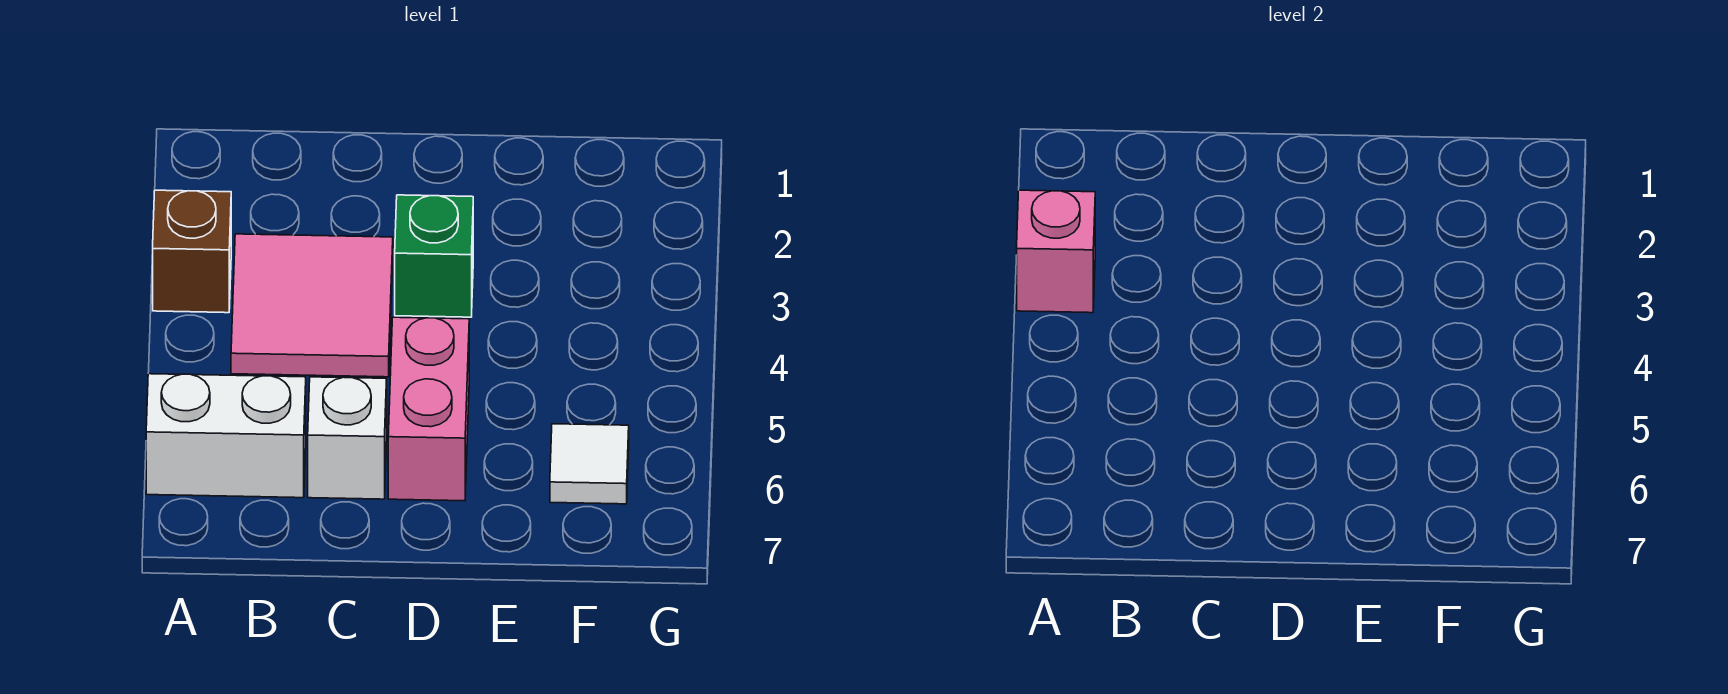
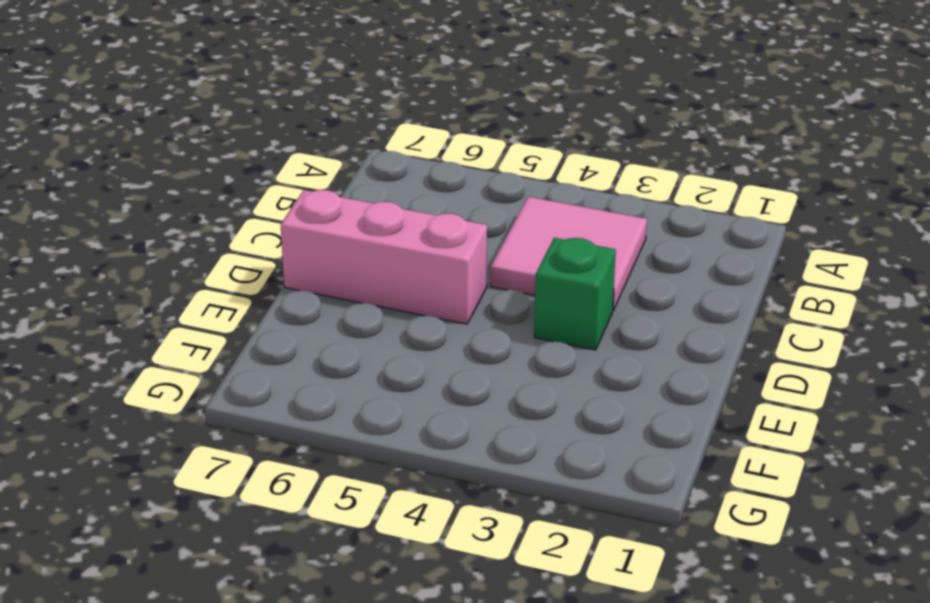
pink brick D5:D7 level 1 -> pink brick D5:D6 level 1
none -> brown brick A3 level 1
none -> white brick A6:B6 level 1

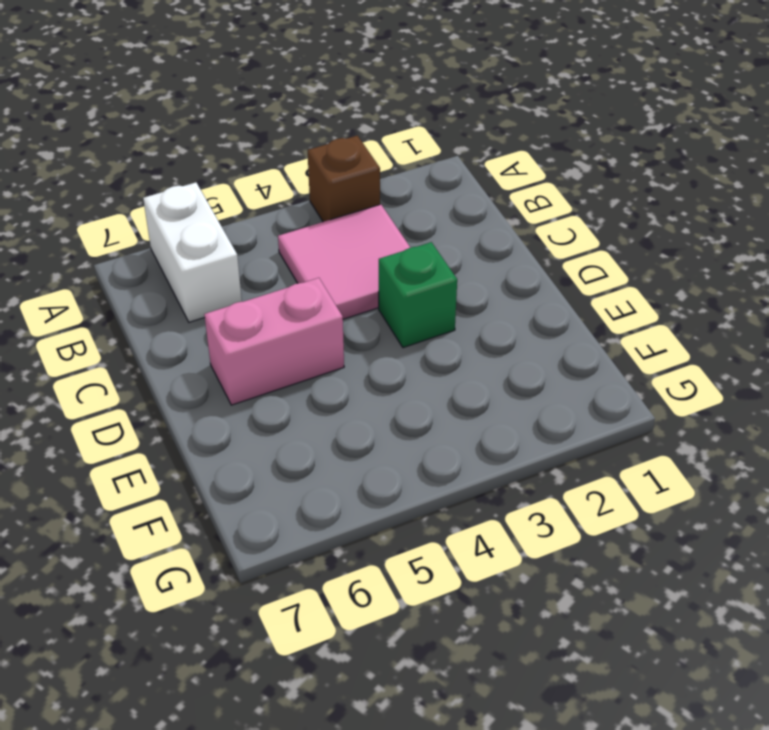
none -> white brick C6 level 1
none -> white tile F6 level 1

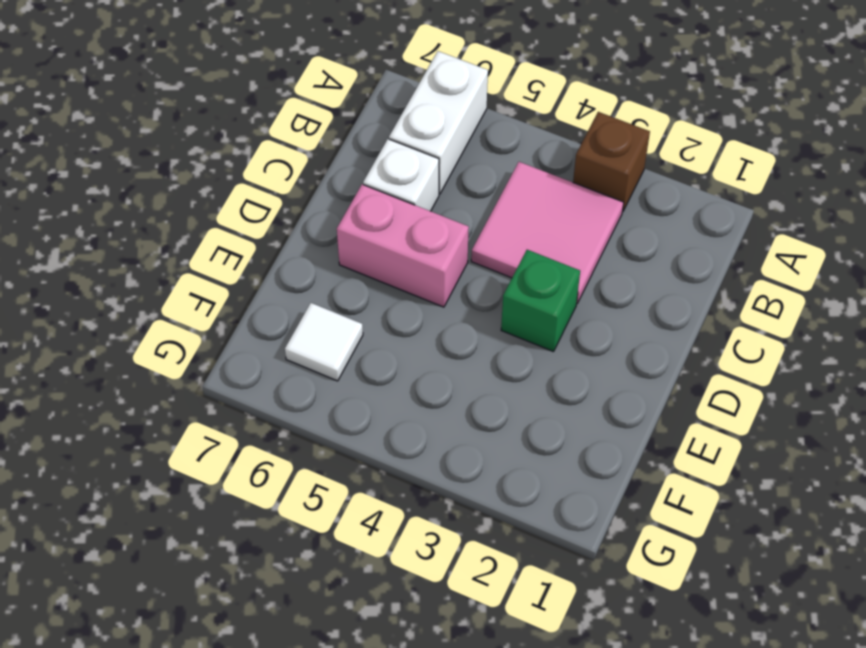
none -> pink brick A3 level 2

